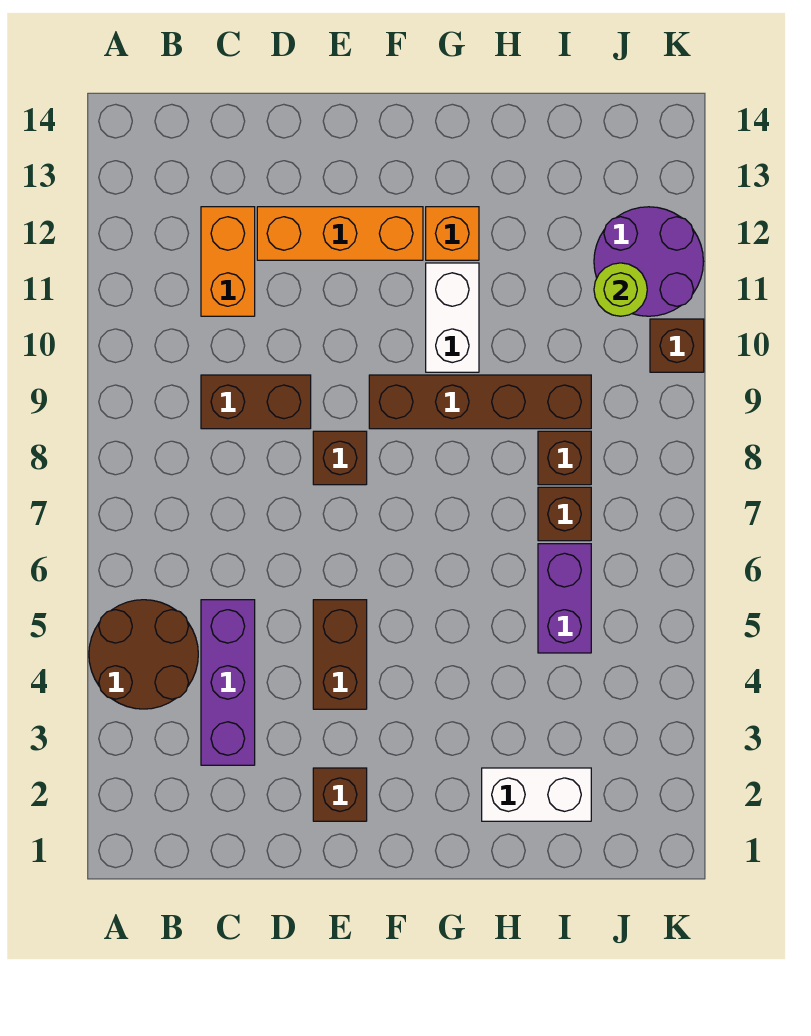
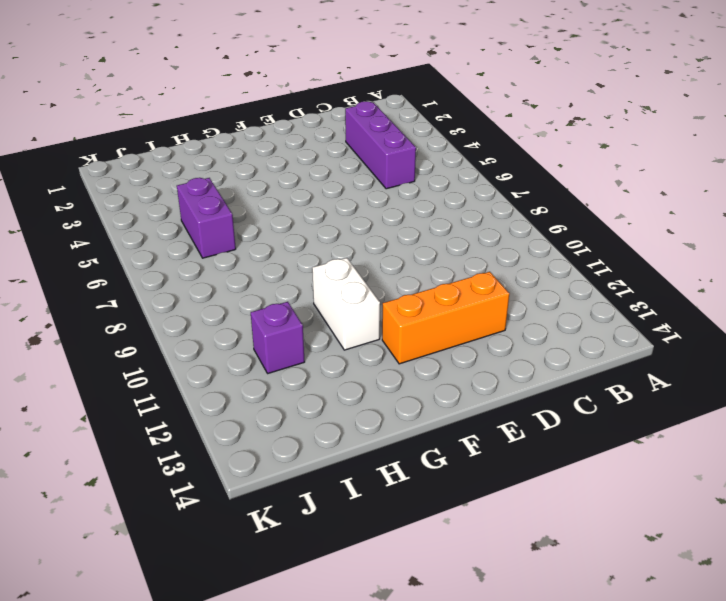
purple brick I11 level 1 -> none
none -> brown round brick A4:B5 level 1
none -> brown brick C9:D9 level 1
none -> orange brick C11:C12 level 1

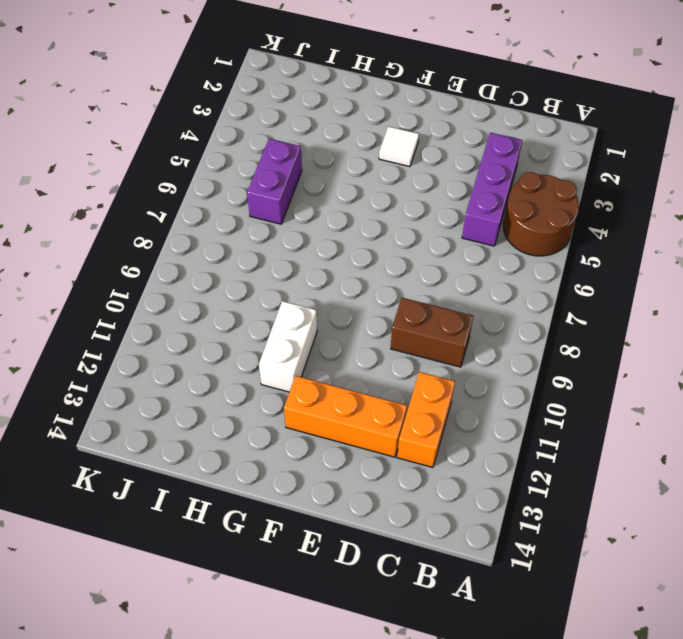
white tile F3 level 1 -> none
none -> brown brick E2 level 1
none -> brown brick E4:E5 level 1
none -> brown brick E8 level 1

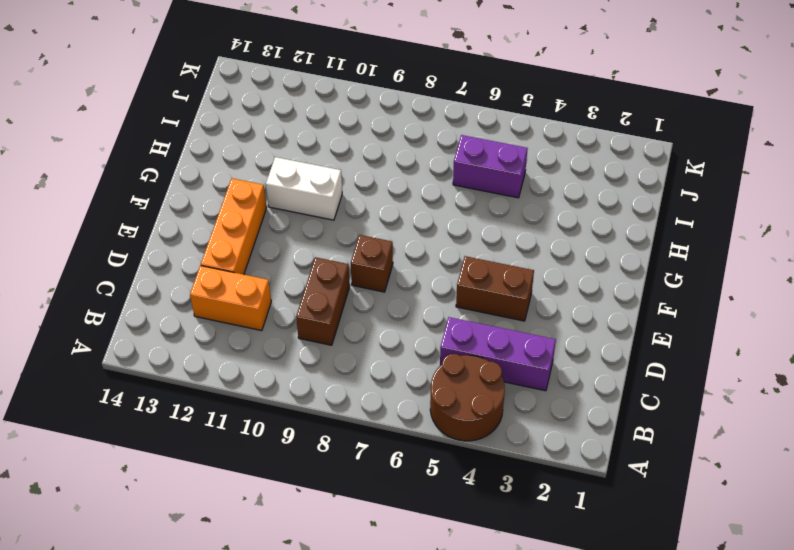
none -> brown brick E2 level 1
none -> brown brick F9:I9 level 1
none -> orange brick G12 level 1

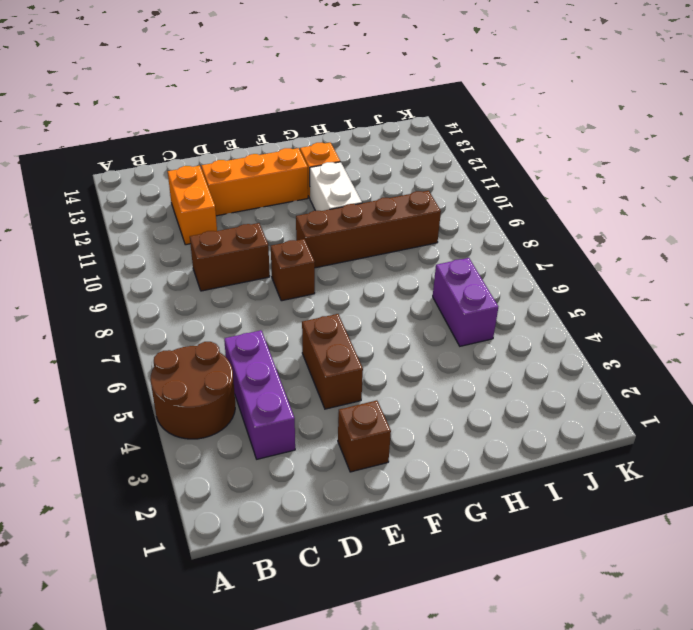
none -> white brick H2:I2 level 1
none -> brown brick I7 level 1
none -> brown brick I8 level 1

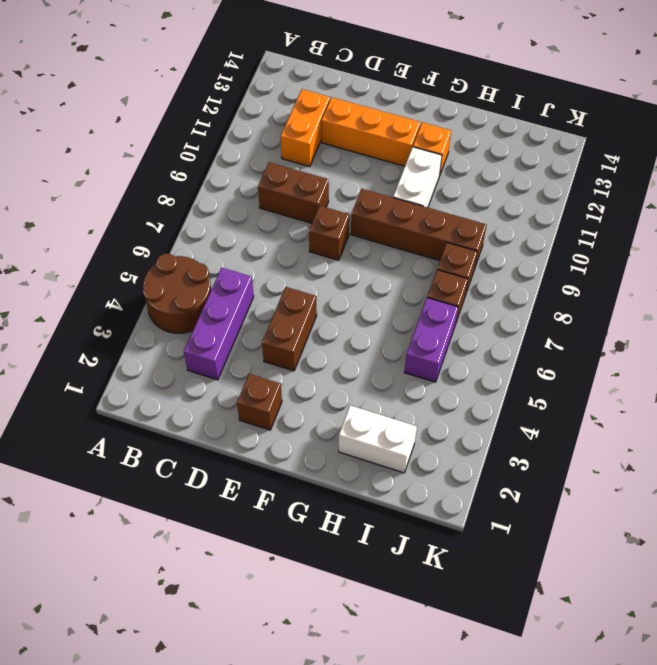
none -> purple round brick J11:K12 level 1
none -> brown brick K10 level 1
none -> lime round brick J11 level 2

